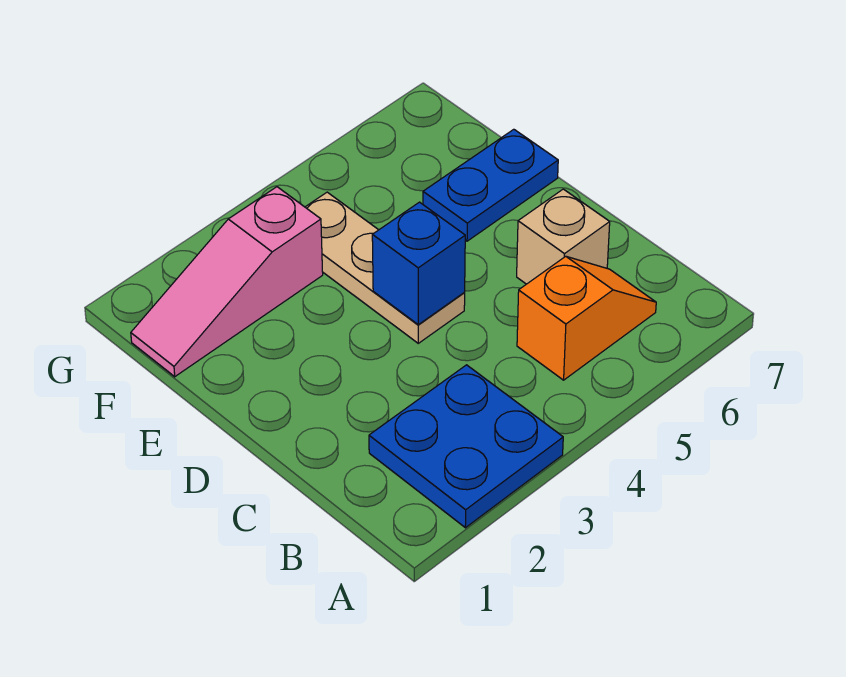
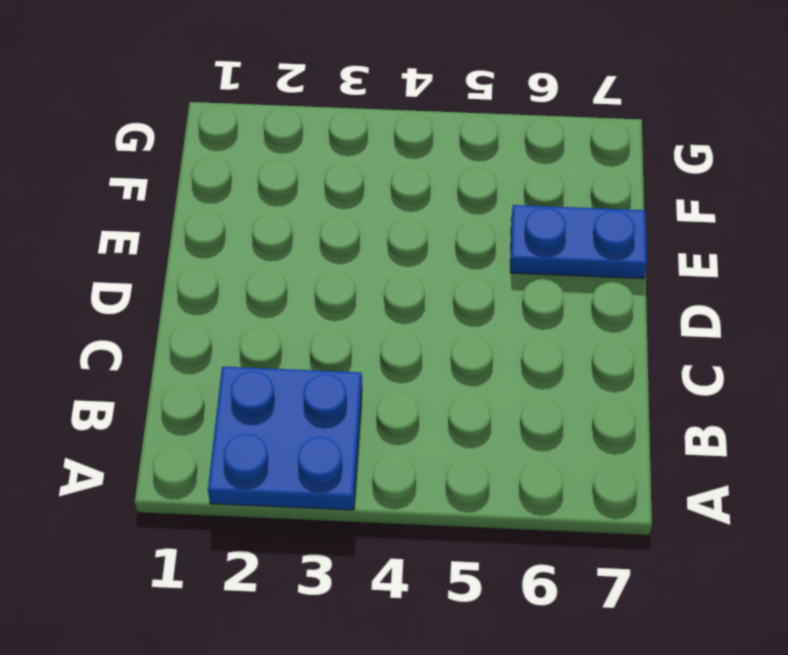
none -> orange slope B5:B6 level 1 top 5
none -> tan brick C6 level 1

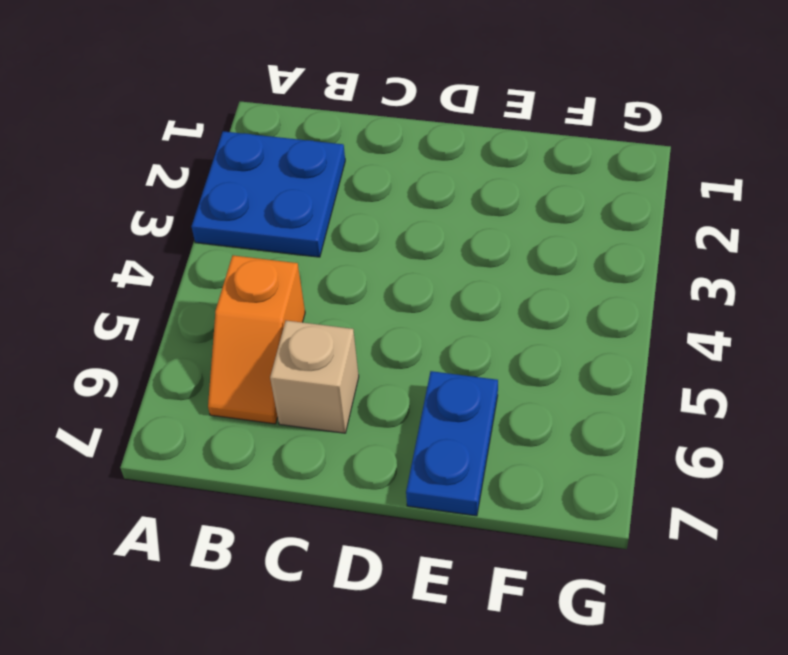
none -> tan plate D4:F4 level 1
none -> pink slope F1:F3 level 1 top 3

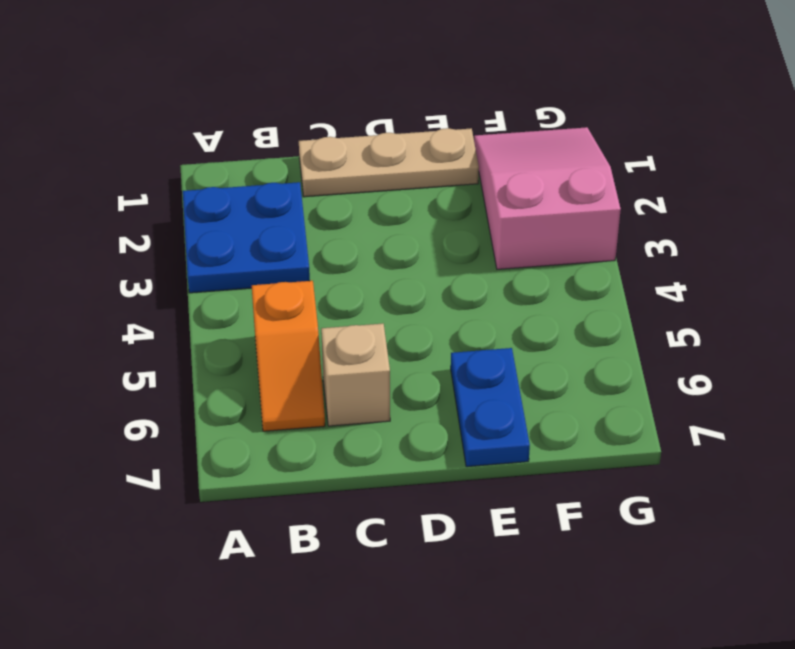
tan plate C1:E1 level 1 -> tan plate D4:F4 level 1
pink slope F1:G3 level 1 top 3 -> pink slope F1:F3 level 1 top 3
none -> blue brick D4 level 2

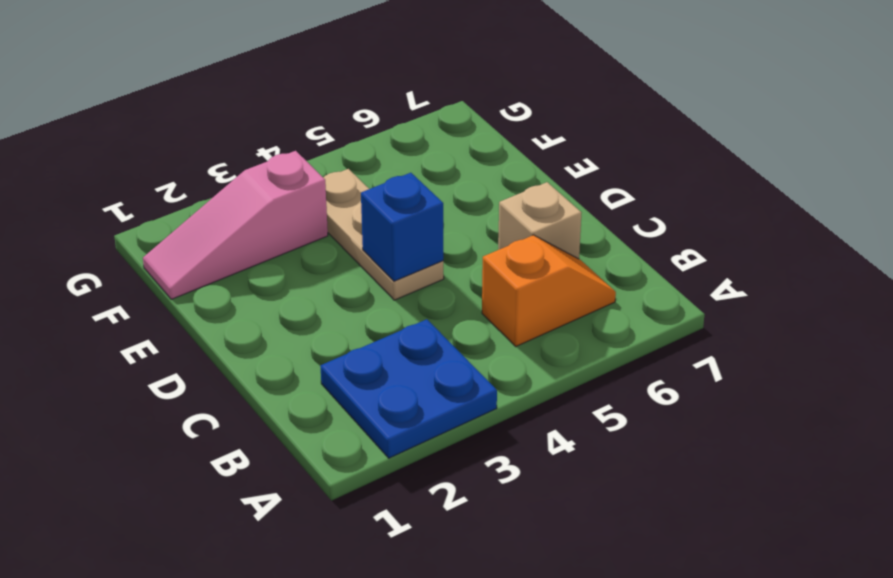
none -> blue plate E6:E7 level 1

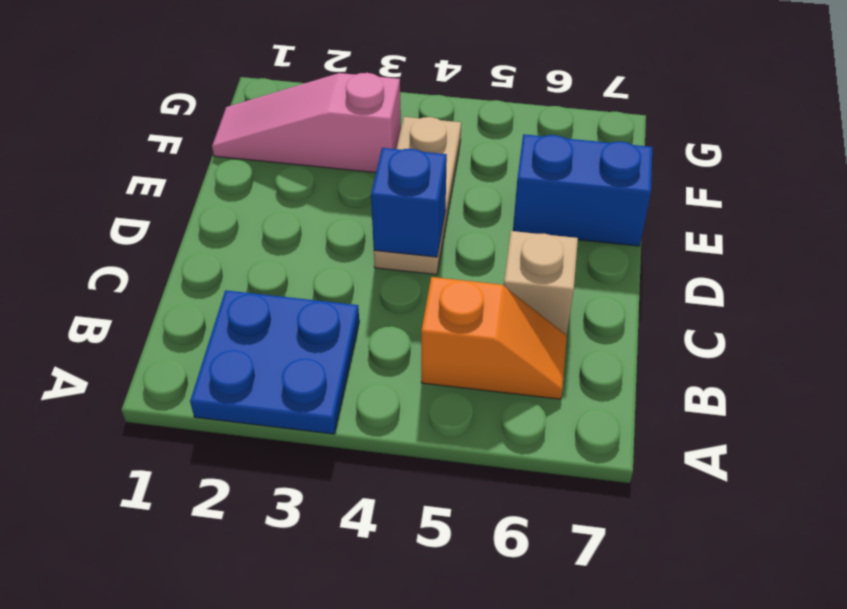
blue brick E6:E7 level 1 -> blue plate E6:E7 level 1

